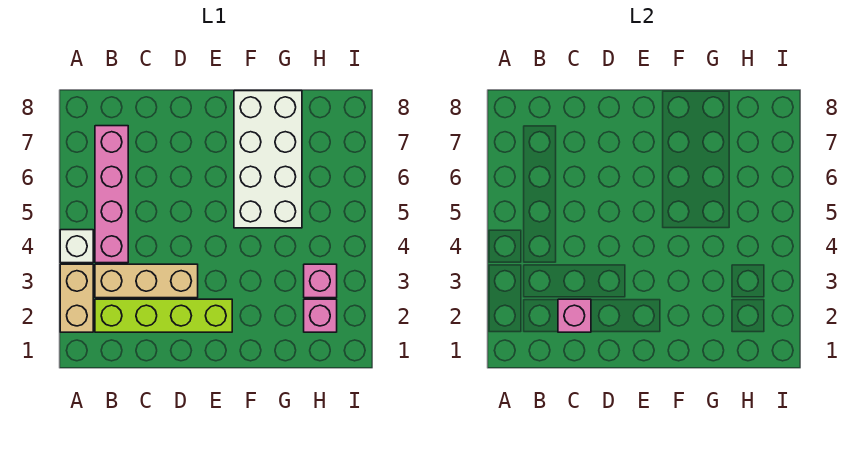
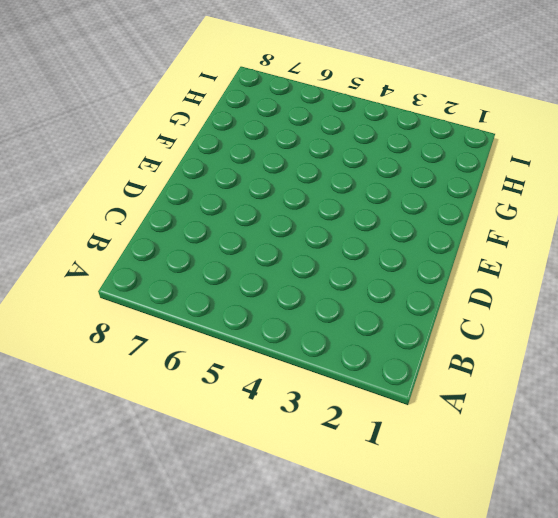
none -> tan brick A2:A3 level 1
none -> white brick A4 level 1

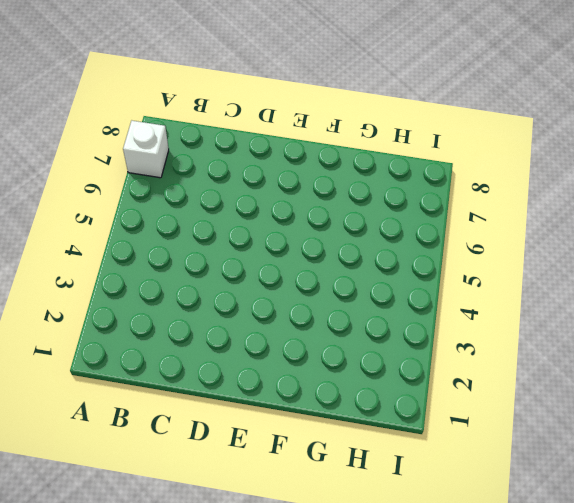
white brick A7 level 1 -> white brick A4 level 1
none -> tan brick A2:A3 level 1
none -> lime brick B2:E2 level 1

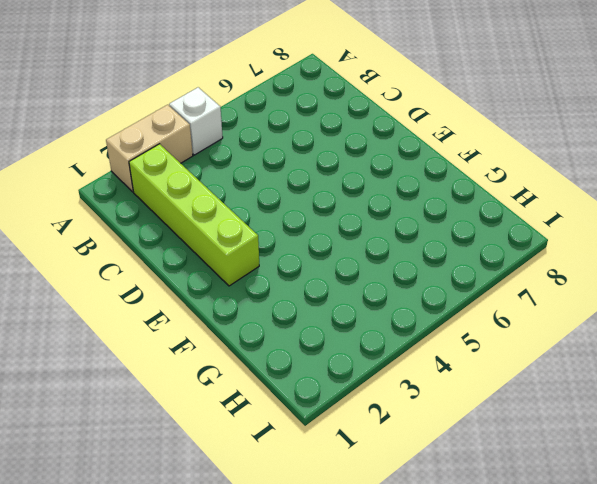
none -> tan brick B3:D3 level 1
none -> pink brick B4:B7 level 1

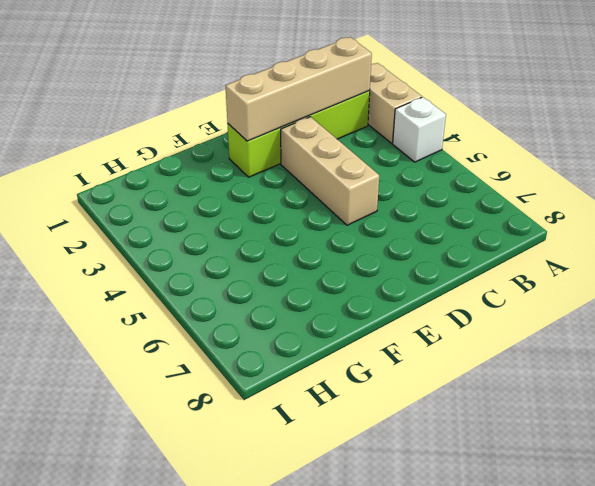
tan brick B2:E2 level 2 -> pink brick C2 level 2
tan brick D3:D5 level 1 -> tan brick B3:D3 level 1
none -> pink brick B4:B7 level 1
none -> white brick F5:G8 level 1

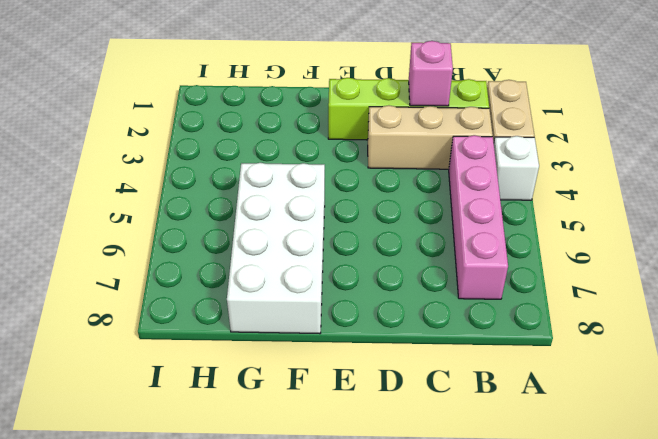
none -> pink brick H2 level 1
none -> pink brick H3 level 1

